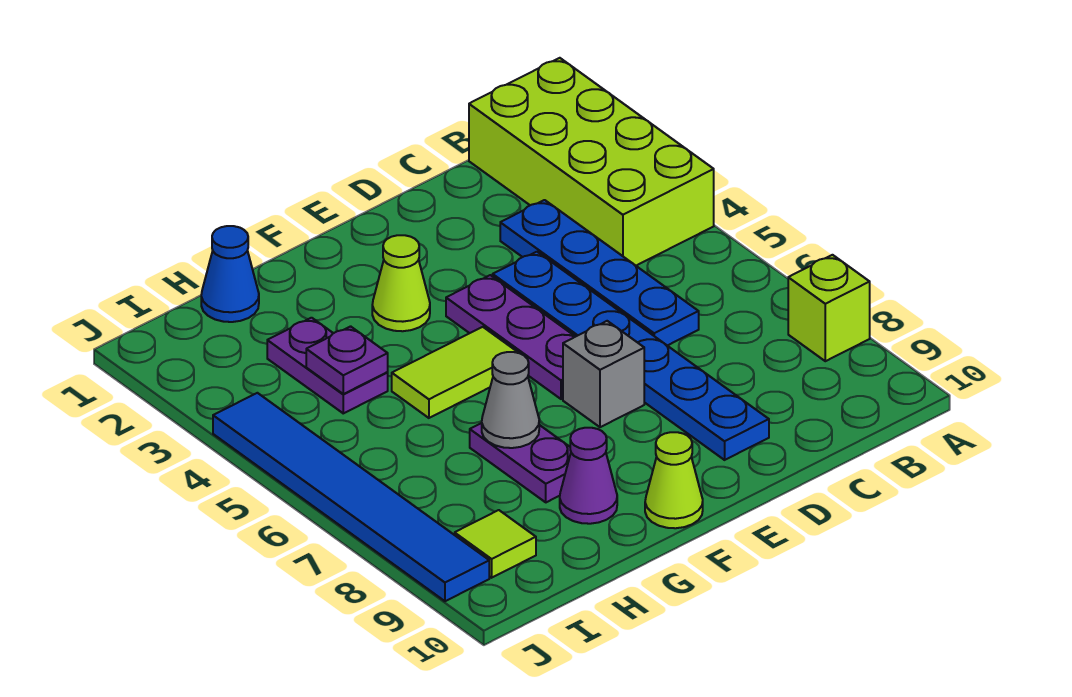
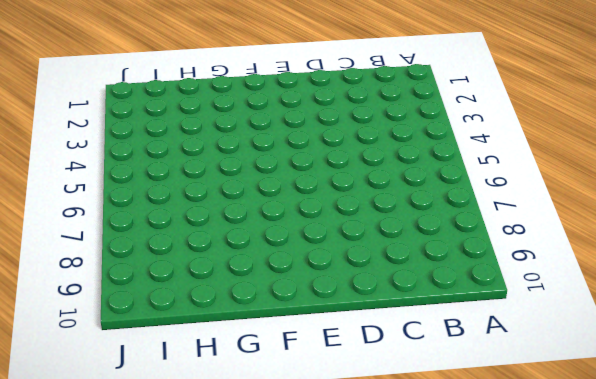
none -> lime brick A1:B4 level 1
none -> lime brick A8 level 1
none -> blue plate C3:C6 level 1

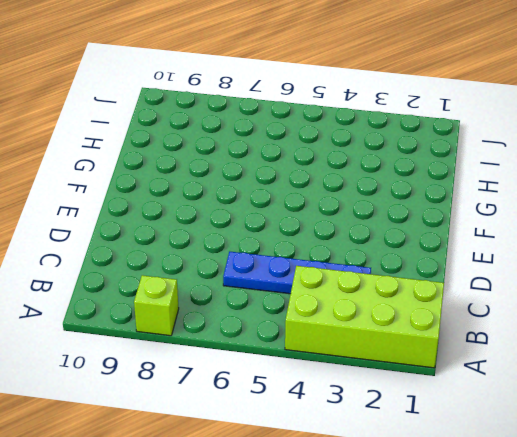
none -> blue plate D4:D9 level 1
none -> purple plate E4:E6 level 1
none -> grey brick E7 level 1

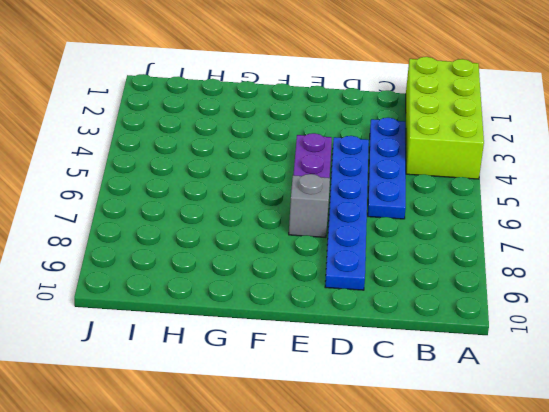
none -> lime brick A8 level 1
none -> lime cone F3 level 1
none -> lime tile F5:G5 level 1

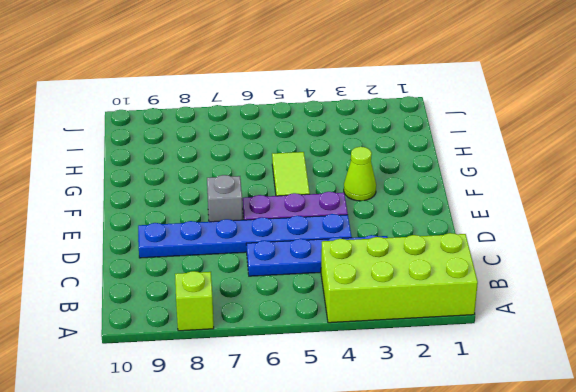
none -> lime cone F10 level 1
none -> purple plate G7:G8 level 1
none -> purple cone G9 level 1

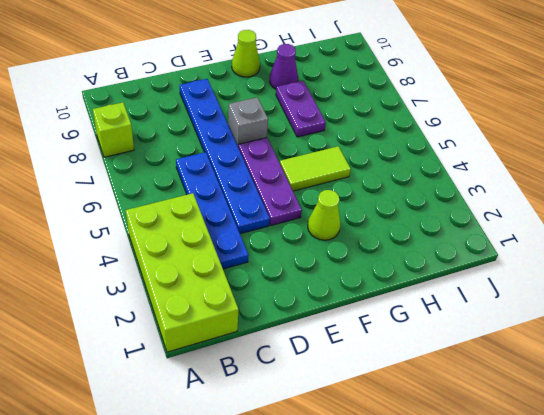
none -> blue cone H1 level 1
none -> purple plate H3:H4 level 1
none -> lime tile I9 level 1

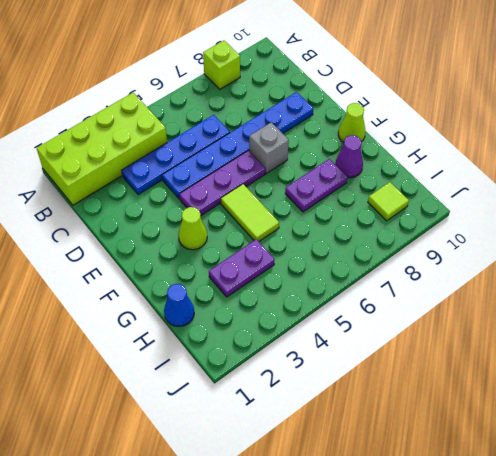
none -> blue tile J4:J9 level 1
none -> grey cone G7 level 2
none -> purple plate H4 level 2

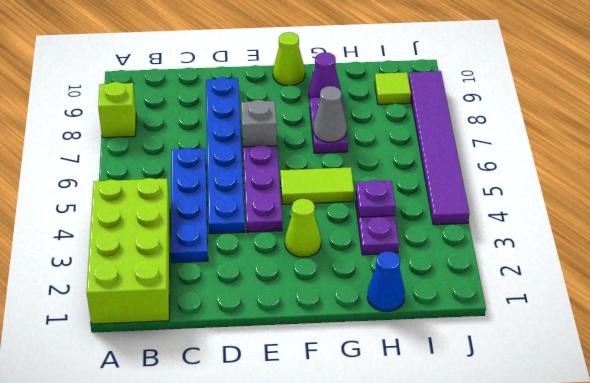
purple tile J4:J9 level 1 -> blue tile J4:J9 level 1

